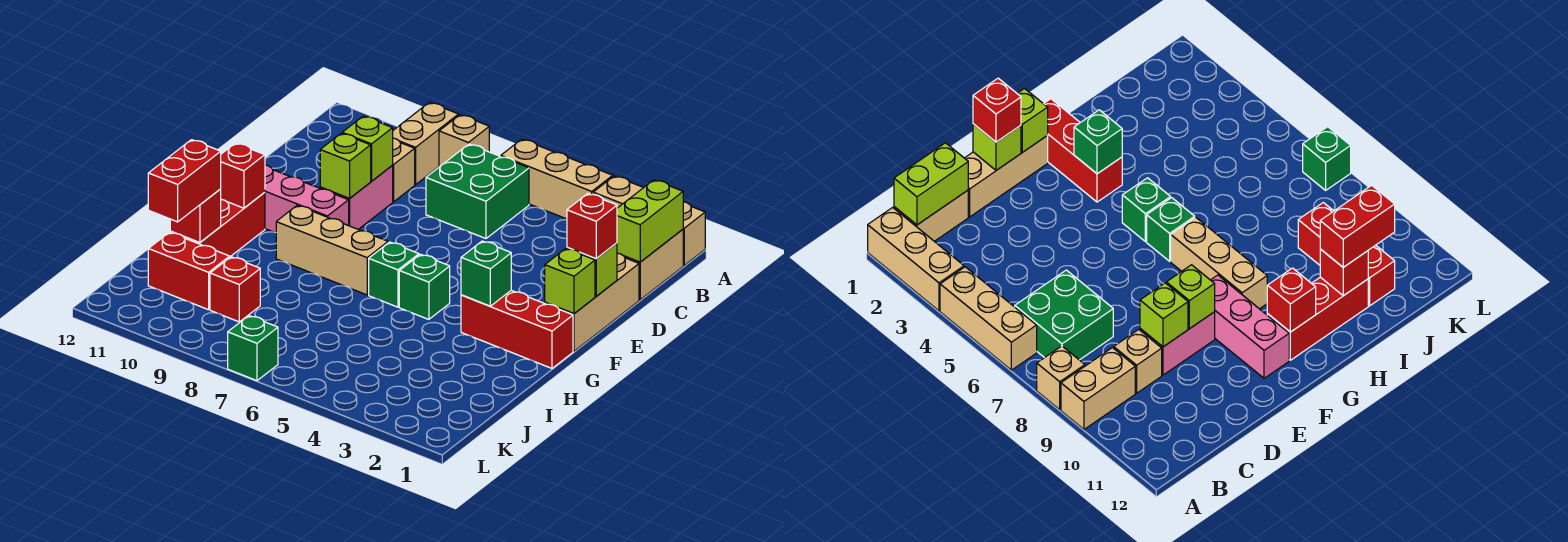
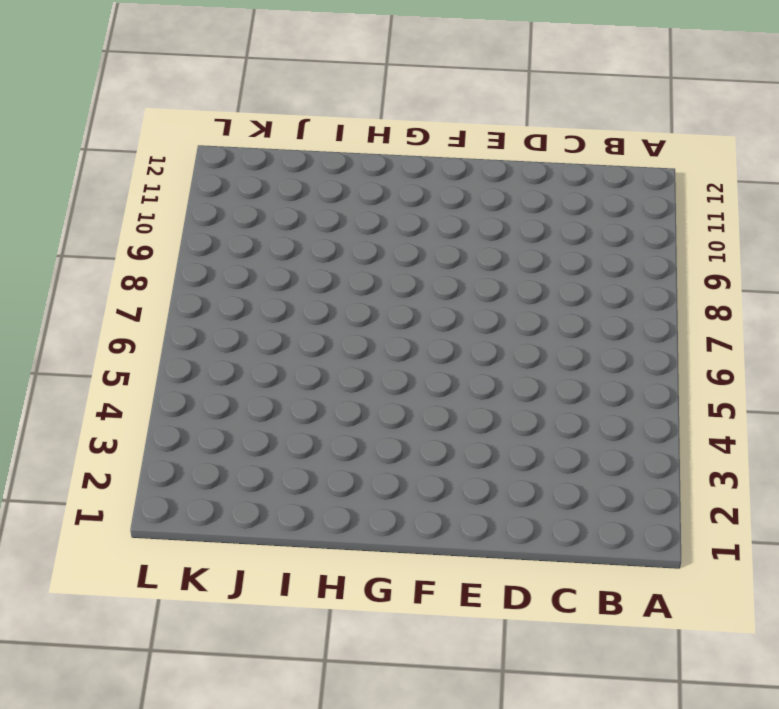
none -> tan brick A1:A3 level 1
none -> tan brick A4:A6 level 1
none -> tan brick A8 level 1

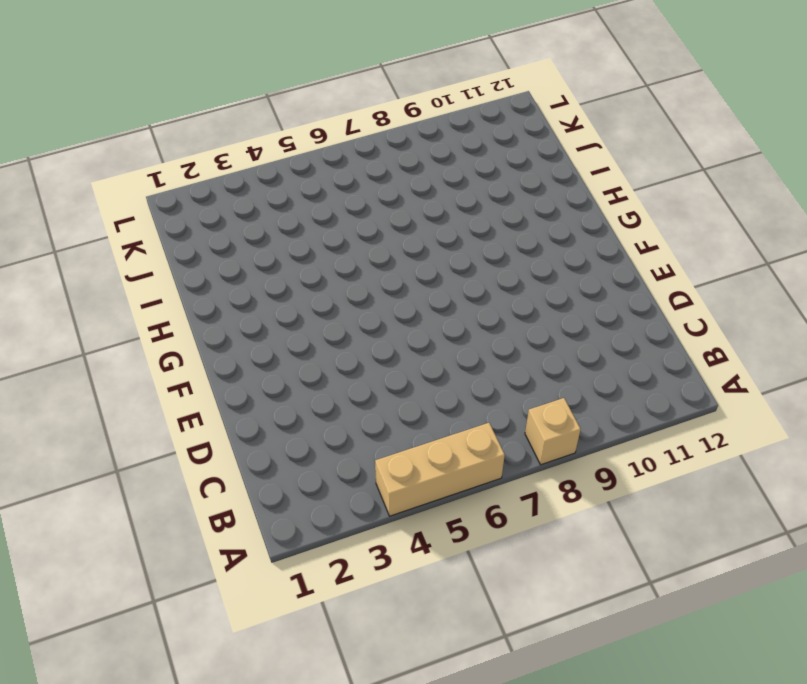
none -> tan brick A1:A3 level 1
none -> tan brick A9:B9 level 1
none -> tan brick B1:C1 level 1

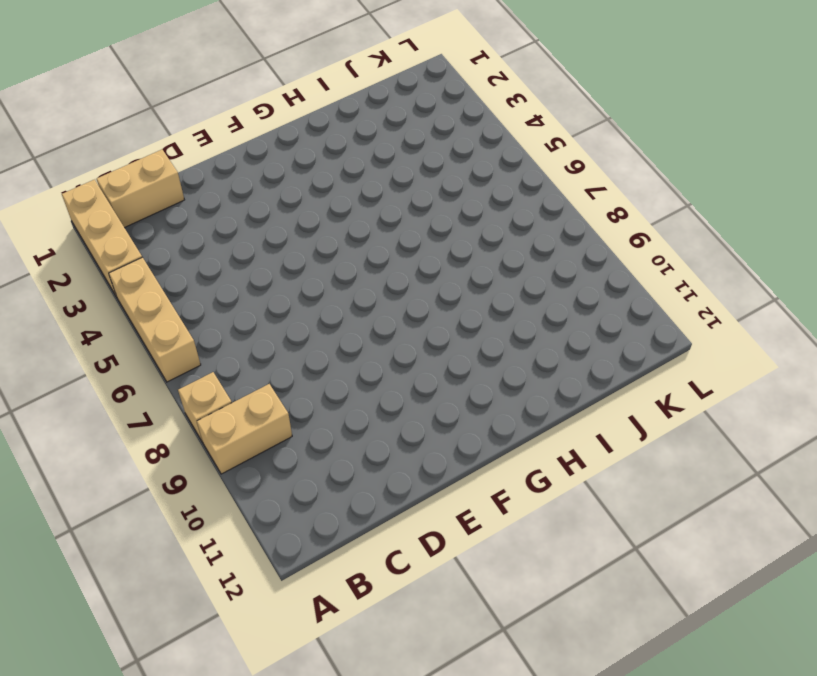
none -> green brick B6:C7 level 1
none -> tan brick C9 level 1
none -> tan brick D1:F1 level 1

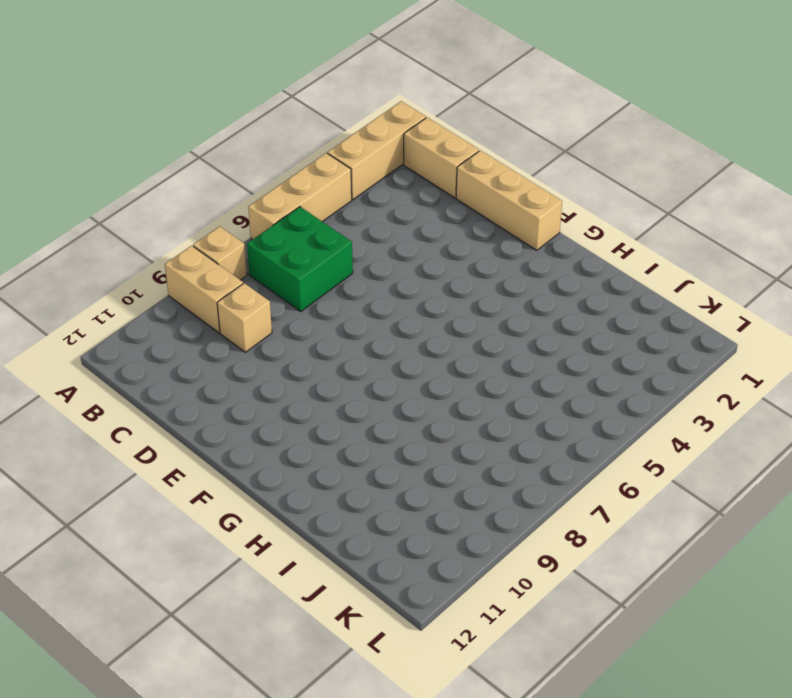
none -> pink brick D9:E9 level 1
none -> pink brick F9:F11 level 1
none -> red brick G1:G3 level 1

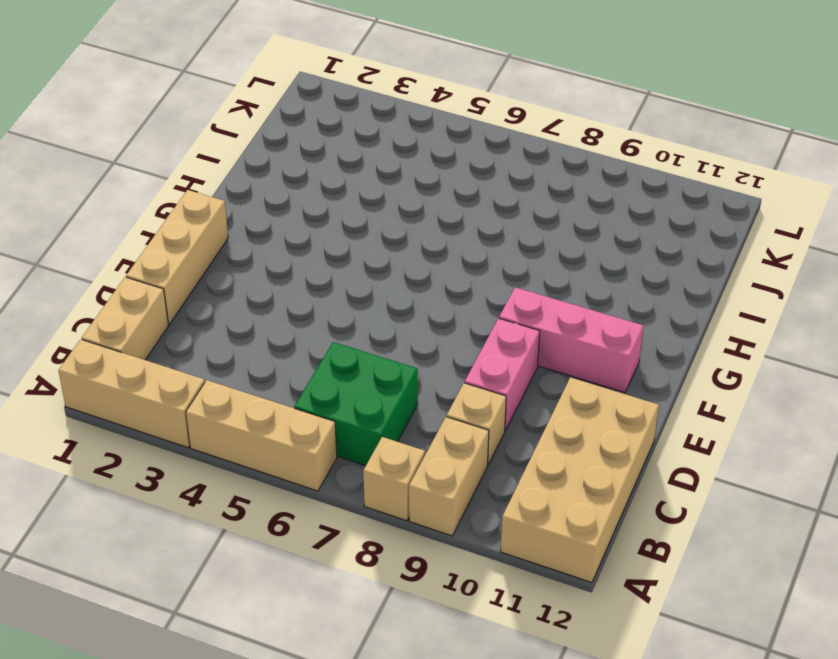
tan brick A11:D12 level 1 -> none
none -> red brick G1:G3 level 1
none -> green brick G5 level 1
none -> green brick G6 level 1

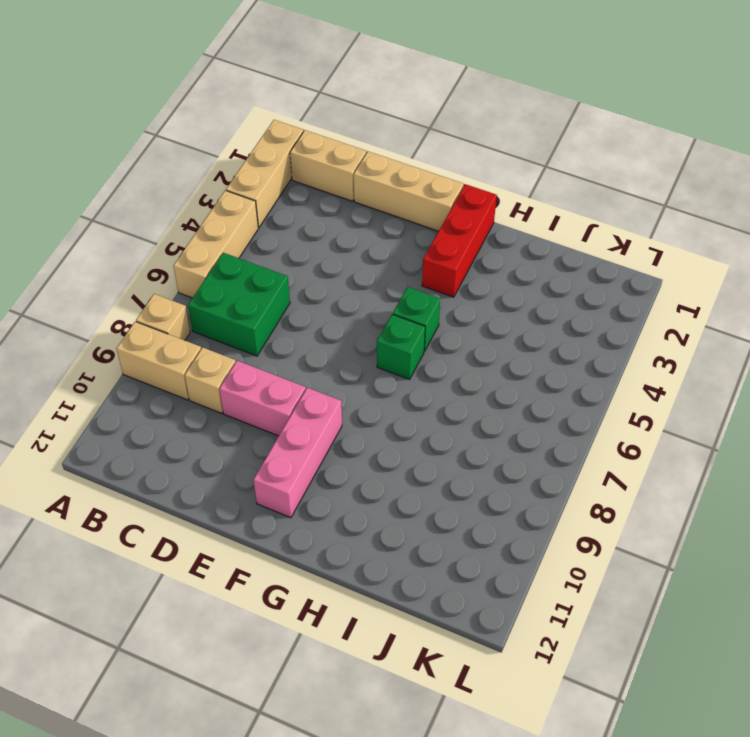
none -> tan brick G7:G9 level 1
none -> red brick G11:I11 level 1
none -> red brick J9 level 1

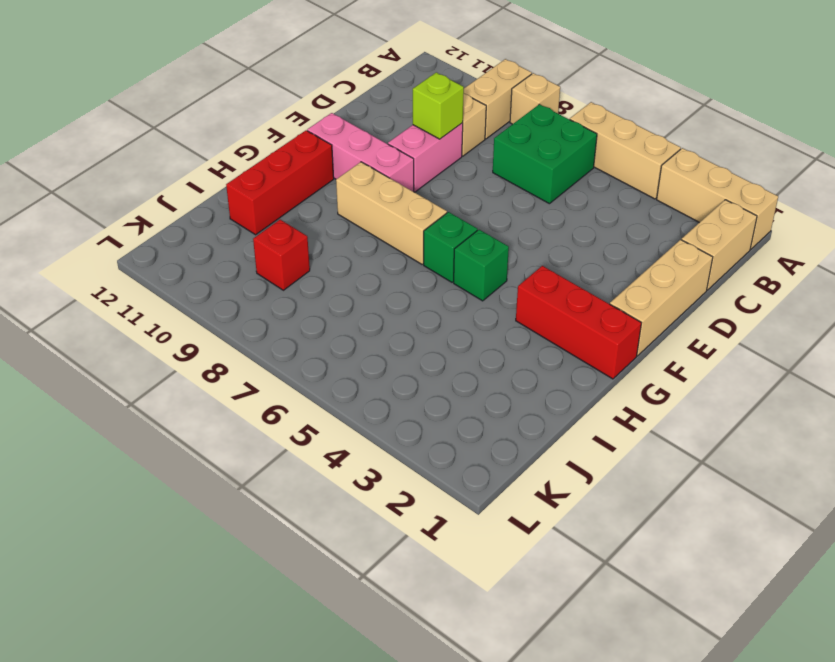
none -> red brick J10:J11 level 1
none -> green brick L7 level 1
none -> lime brick B1:C1 level 2

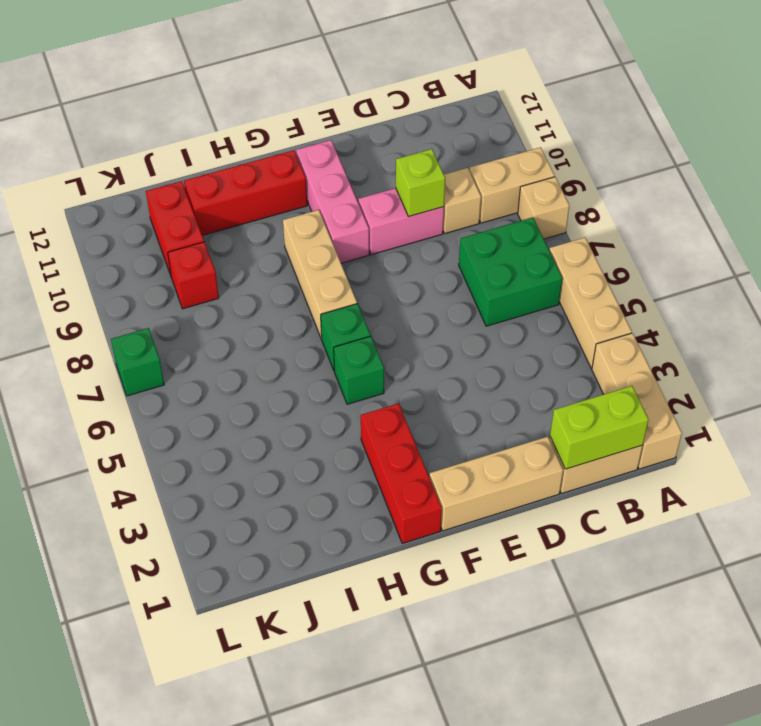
none -> lime brick E1 level 2
none -> lime brick E9 level 2
none -> lime brick F1 level 2

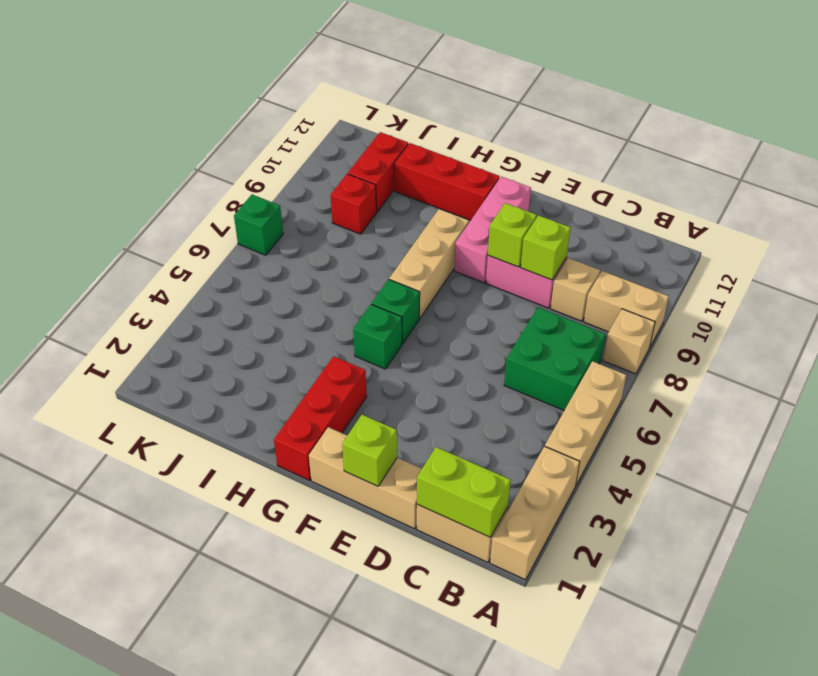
none -> lime brick F1 level 2
none -> green brick G3 level 2
none -> red brick G11 level 2

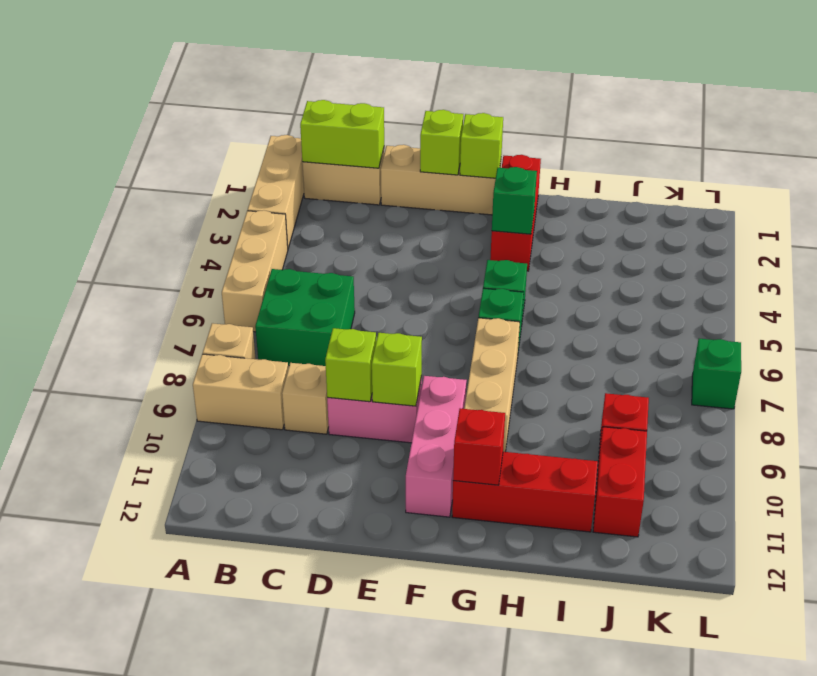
none -> red brick I11 level 2
none -> red brick E1 level 3
none -> red brick I11:J11 level 3

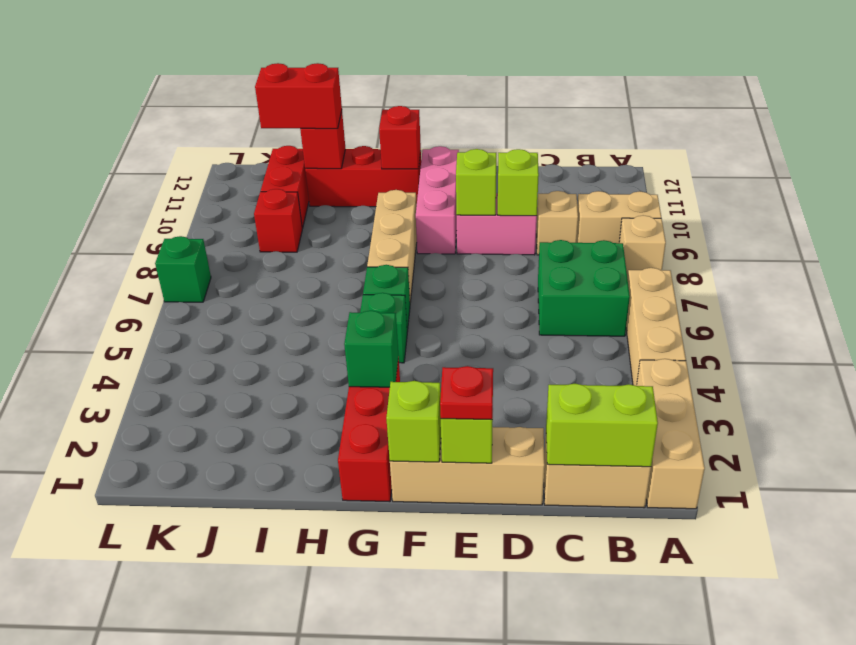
red plate E1 level 3 -> red brick E1 level 3

